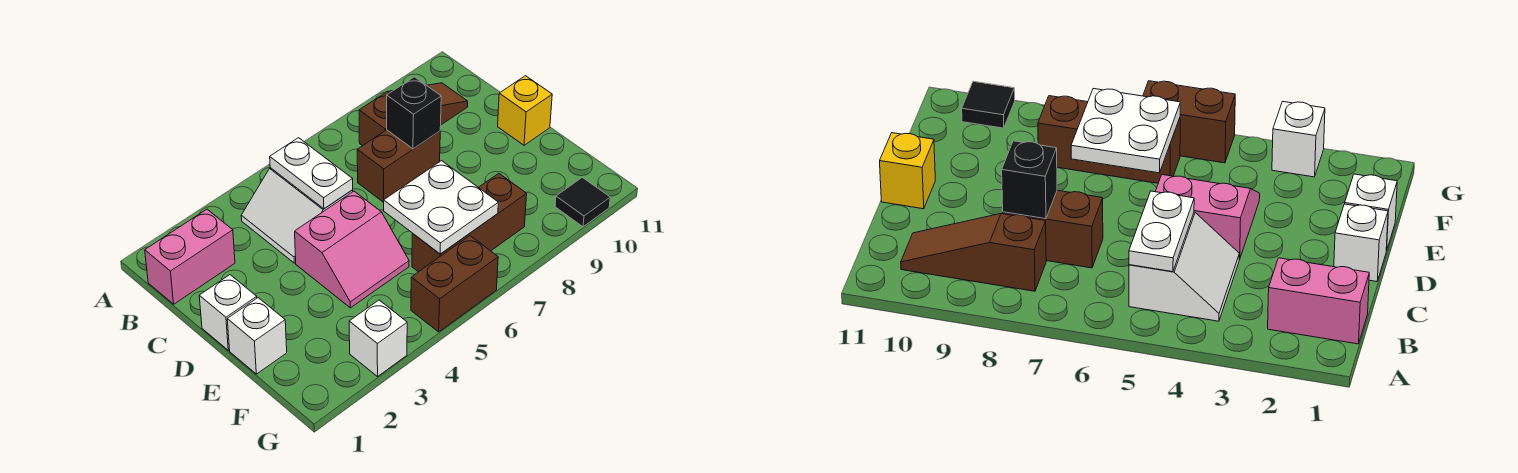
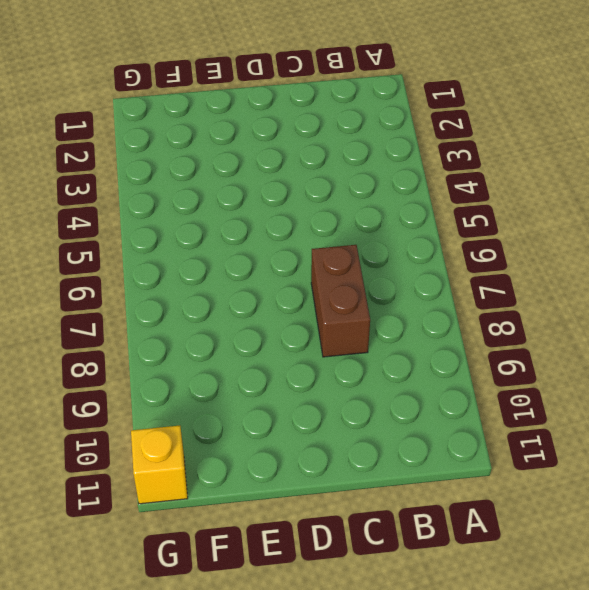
yellow brick G11 level 1 -> yellow brick D11 level 1
none -> pink brick B1:B2 level 1
none -> white slope B4:C5 level 1 top 5
none -> brown slope B8:B10 level 1 top 8

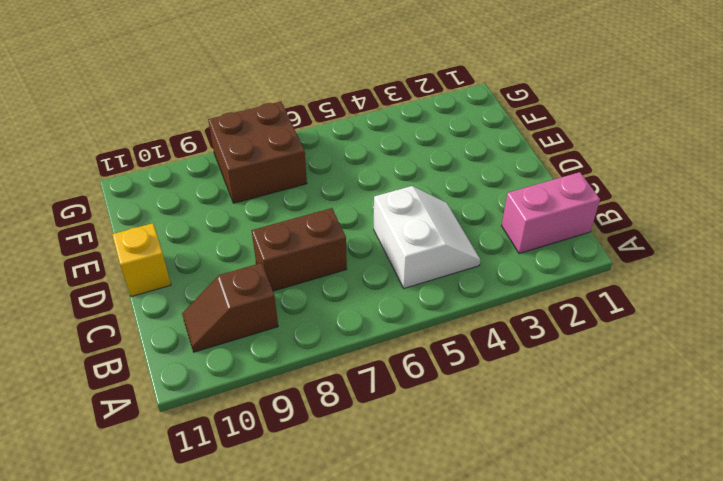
brown slope B9:B10 level 1 top 9 -> brown slope B8:B10 level 1 top 8
brown brick F7:G8 level 1 -> brown brick F6:F8 level 1
none -> white brick D1 level 1
none -> pink slope D4:E5 level 1 top D
none -> white brick E1 level 1

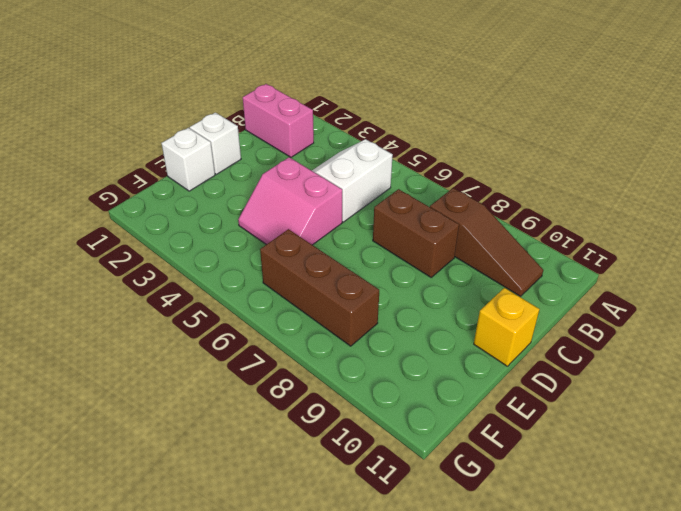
none -> white brick G3 level 1
none -> brown brick G5:G6 level 1
none -> black tile G10 level 1

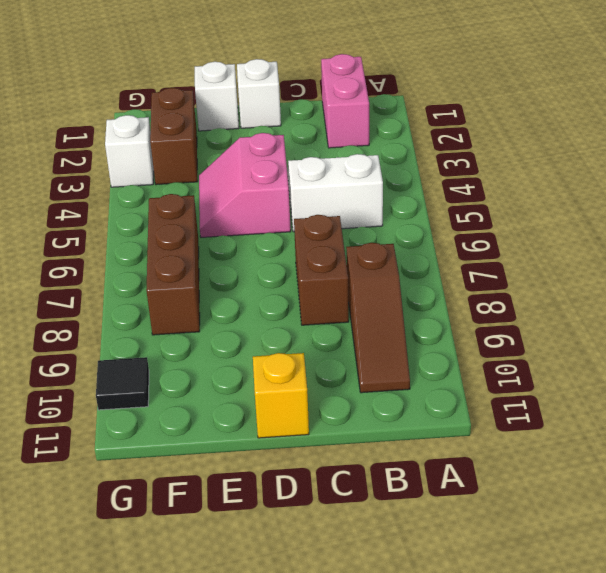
brown brick F2:F3 level 1 -> brown brick G5:G6 level 1
none -> white plate B5:C5 level 2
none -> black brick C8 level 2
none -> white plate E6:F7 level 2

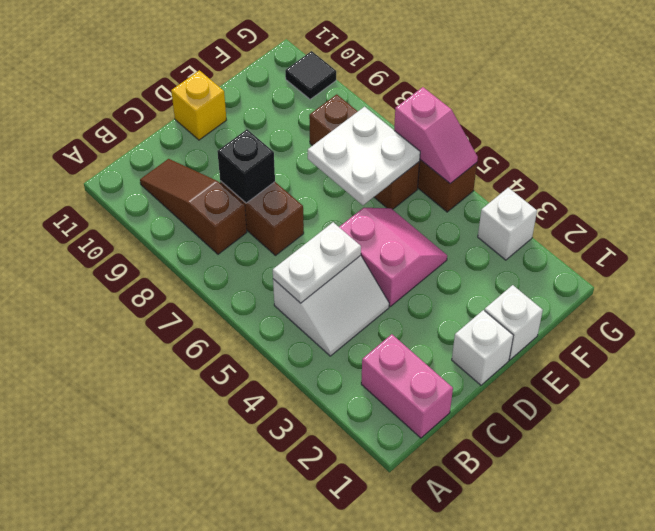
pink slope G5:G6 level 2 top 6 -> none

